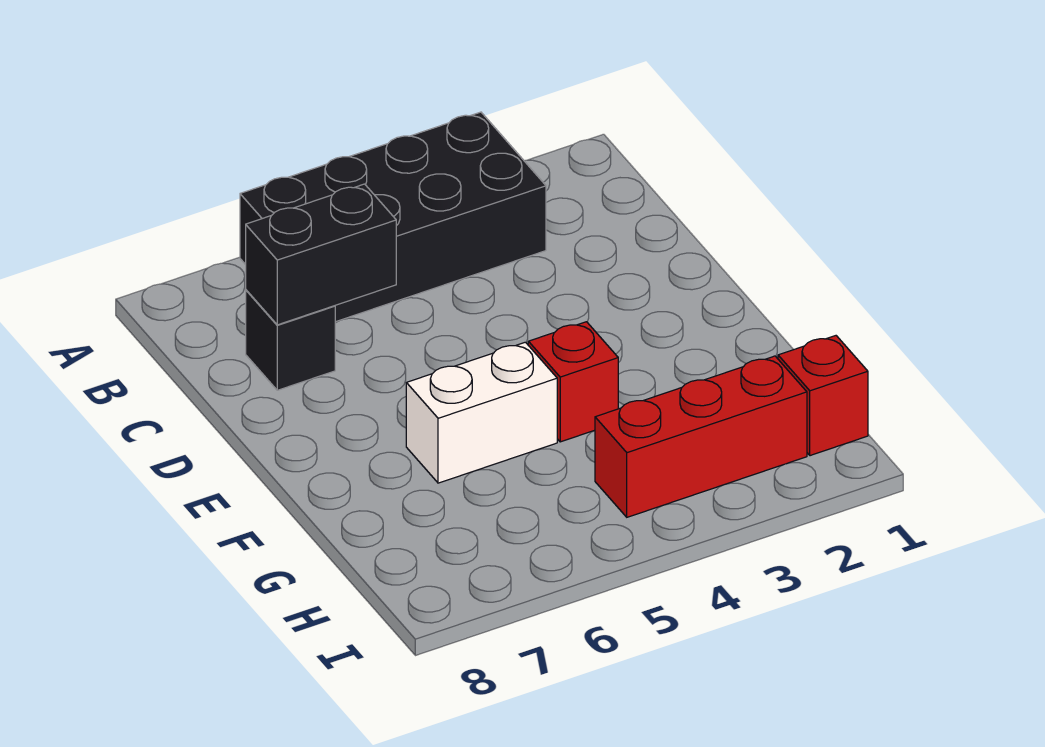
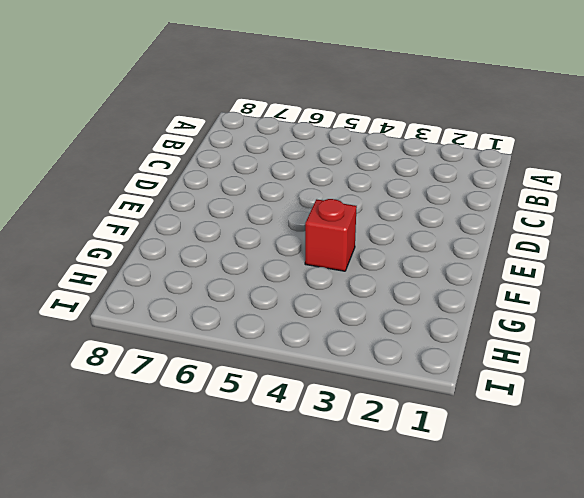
none -> black brick A3:B6 level 1
none -> black brick C7 level 1

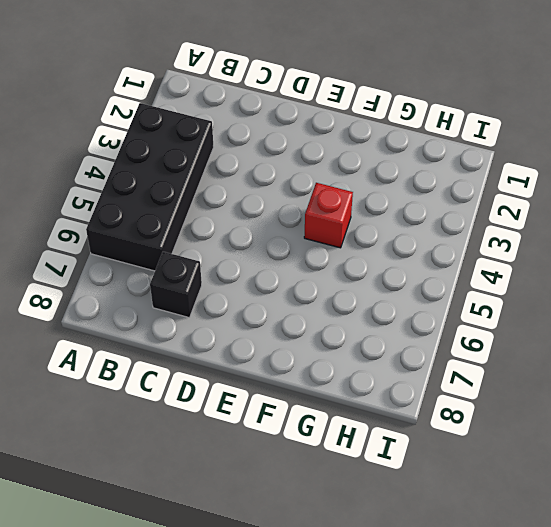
none -> white brick F5:F6 level 1
none -> red brick H1 level 1

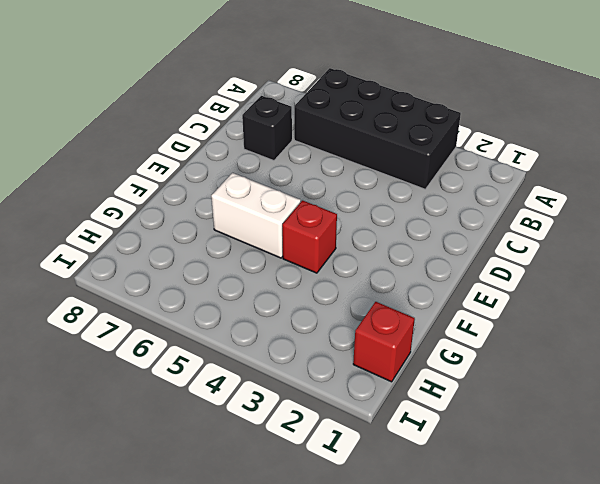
none -> red brick H2:H4 level 1
none -> black brick C6:C7 level 2

